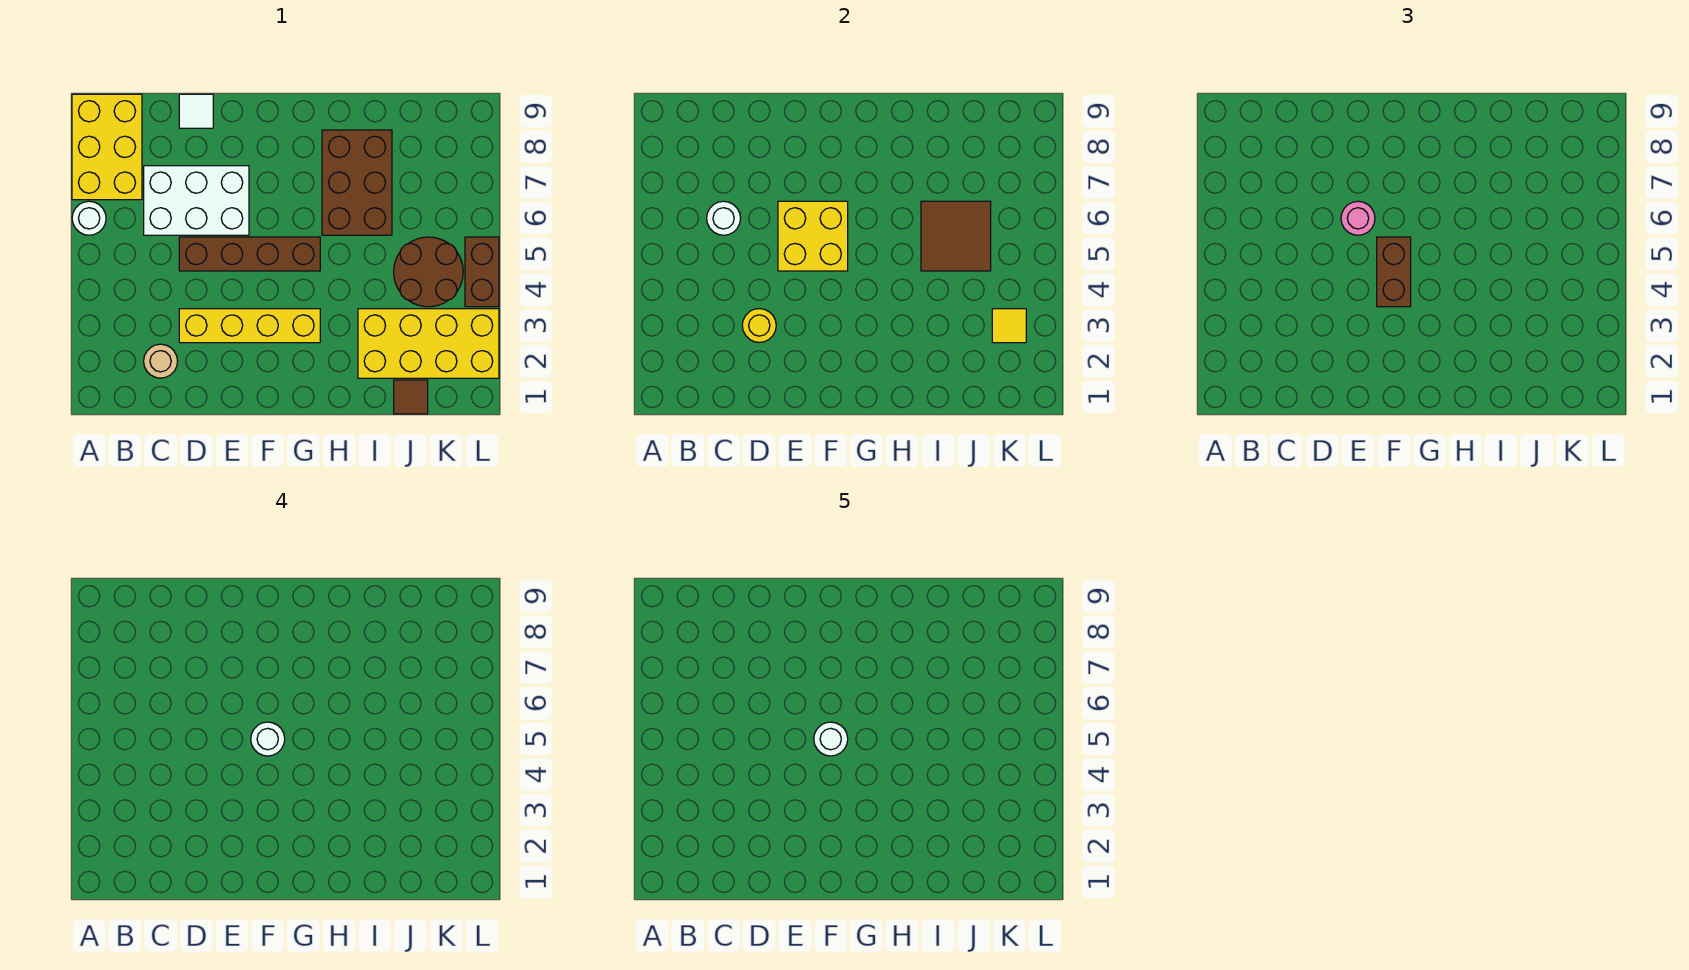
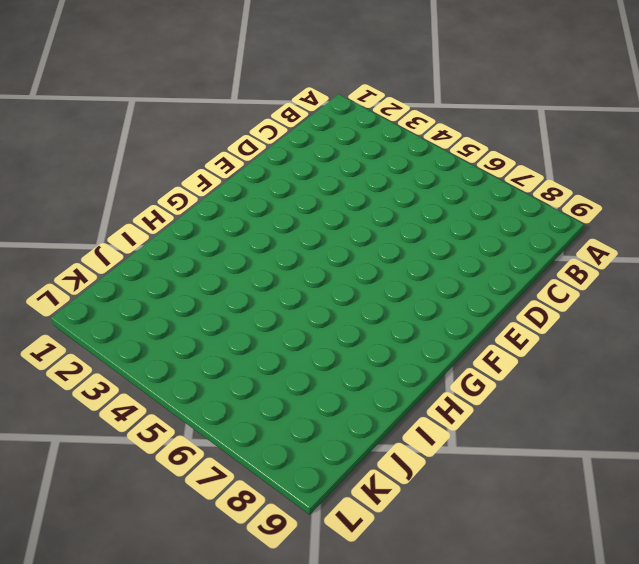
none -> white round brick A6 level 1
none -> yellow brick A7:B9 level 1
none -> tan round brick C2 level 1

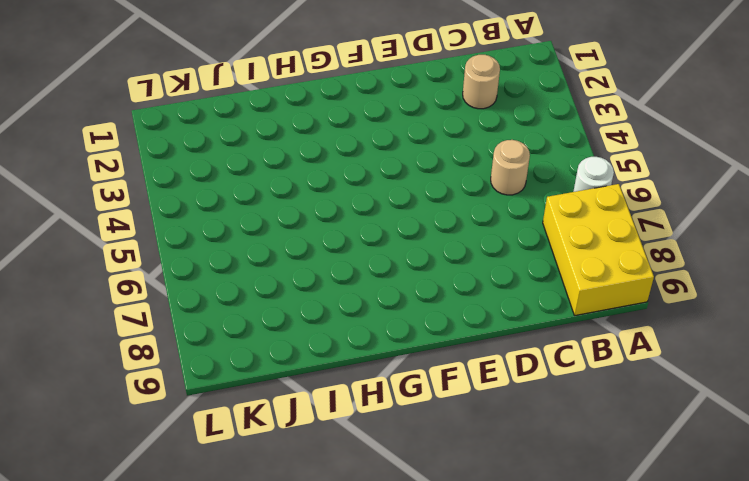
tan round brick C5 level 1 -> none
none -> white brick C6:E7 level 1
none -> yellow brick D3:G3 level 1
none -> brown brick D5:G5 level 1

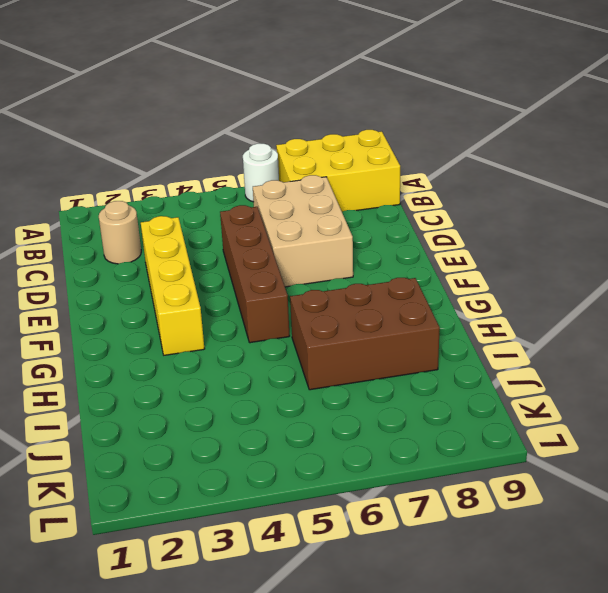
tan brick C6:E7 level 1 -> white brick C6:E7 level 1
none -> white tile D9 level 1
none -> yellow brick I2:L3 level 1
none -> brown tile J1 level 1

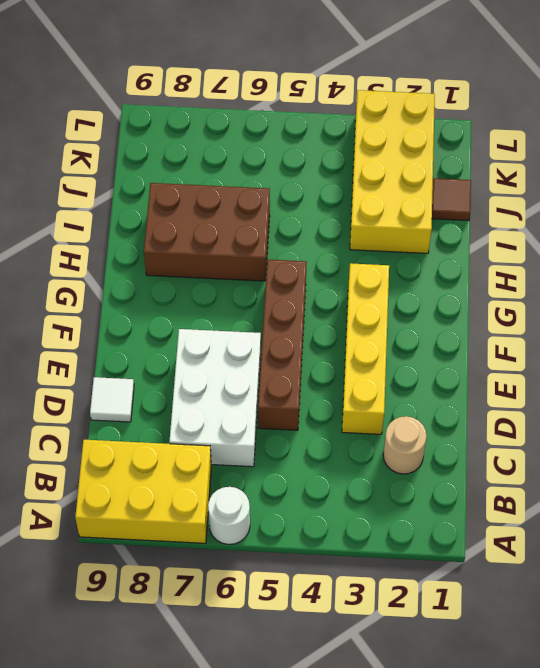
none -> brown round brick J4:K5 level 1
none -> brown brick L4:L5 level 1
none -> white round brick C6 level 2

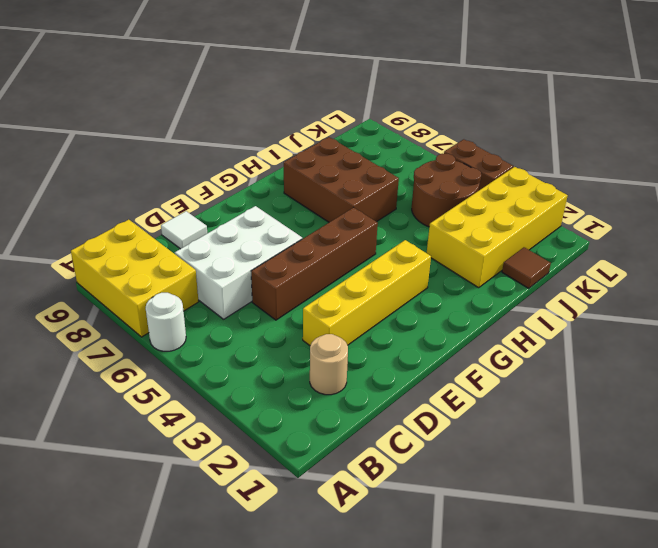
none -> white round brick C6 level 2
none -> yellow round brick D3 level 2
none -> yellow brick E5:F6 level 2

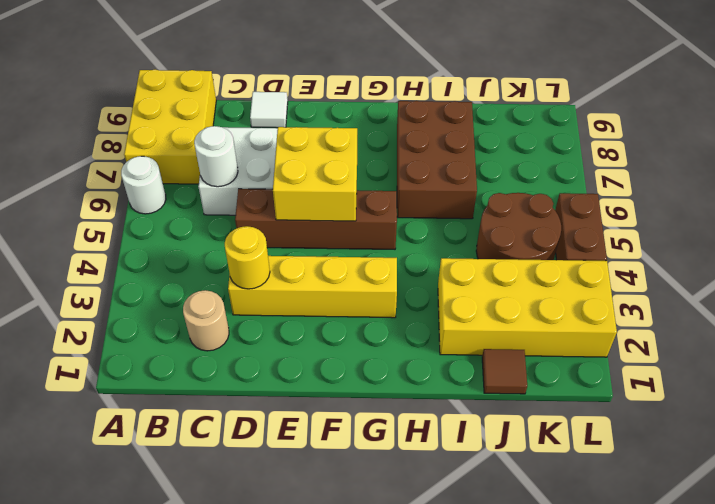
none -> brown tile I5:J6 level 2
none -> yellow tile K3 level 2
none -> pink round brick E6 level 3

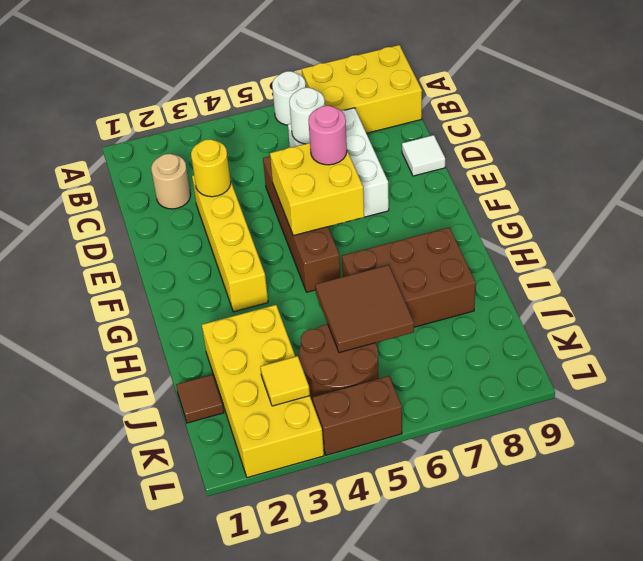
none -> brown brick F4:F5 level 3
none -> white round brick F5 level 4
none -> white round brick F5 level 5

